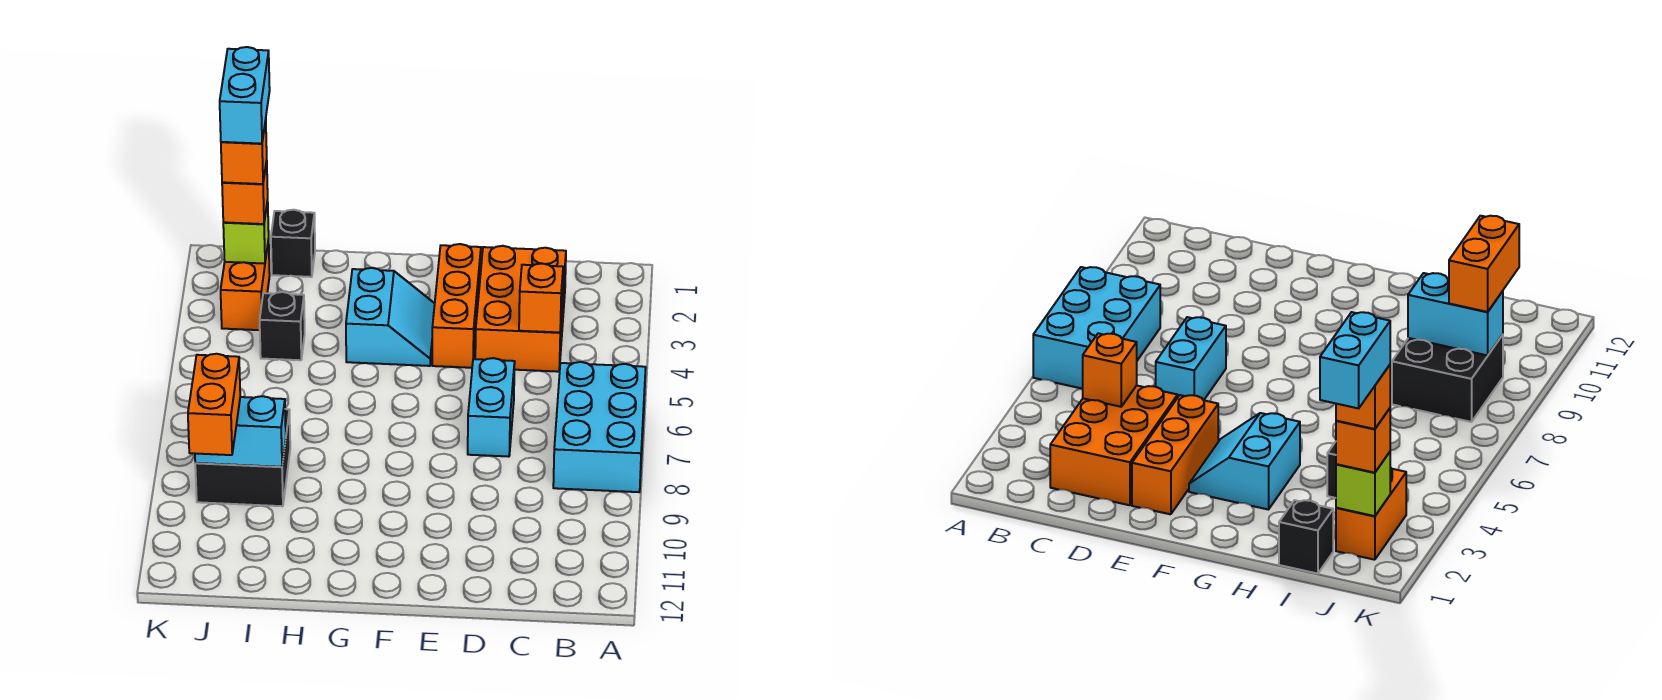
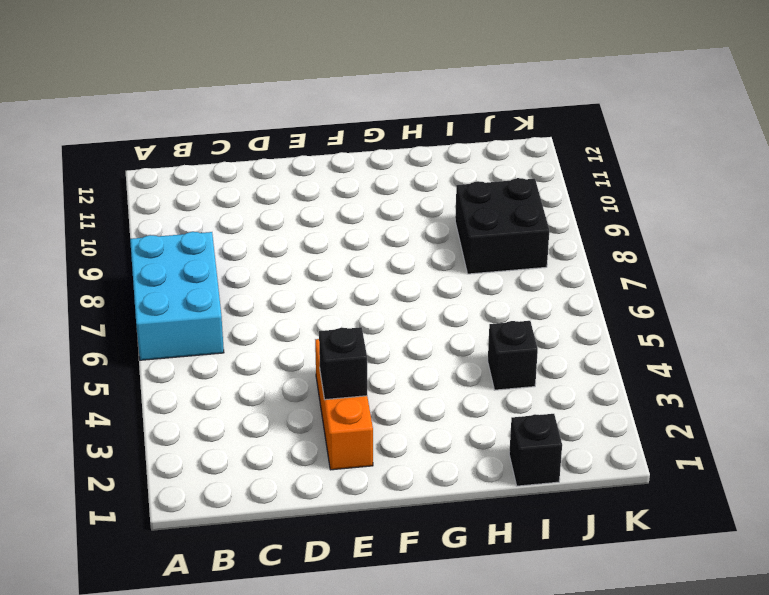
black brick E3 level 2 -> none
none -> orange brick C2:D4 level 1
none -> cyan brick D6:D7 level 1
none -> cyan slope F3:G4 level 1 top G

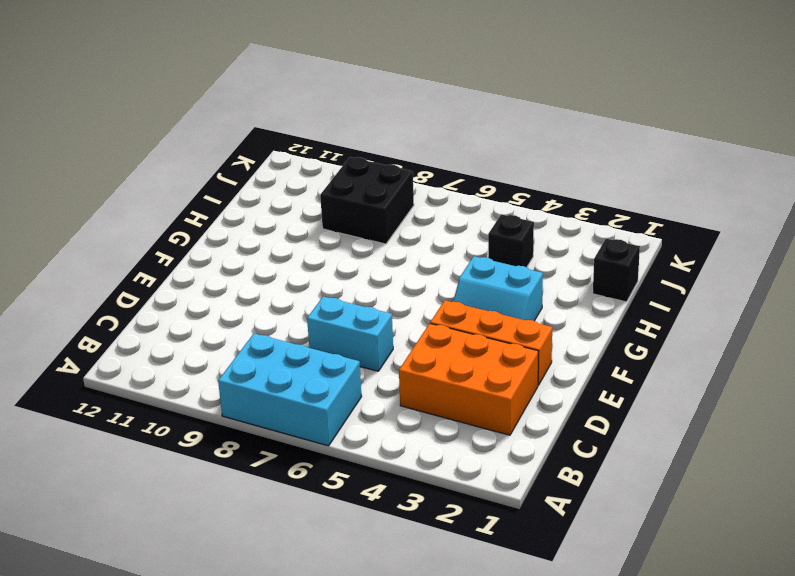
none -> orange brick J2:J3 level 1
none -> orange brick C4 level 2
none -> cyan brick I9:J9 level 2

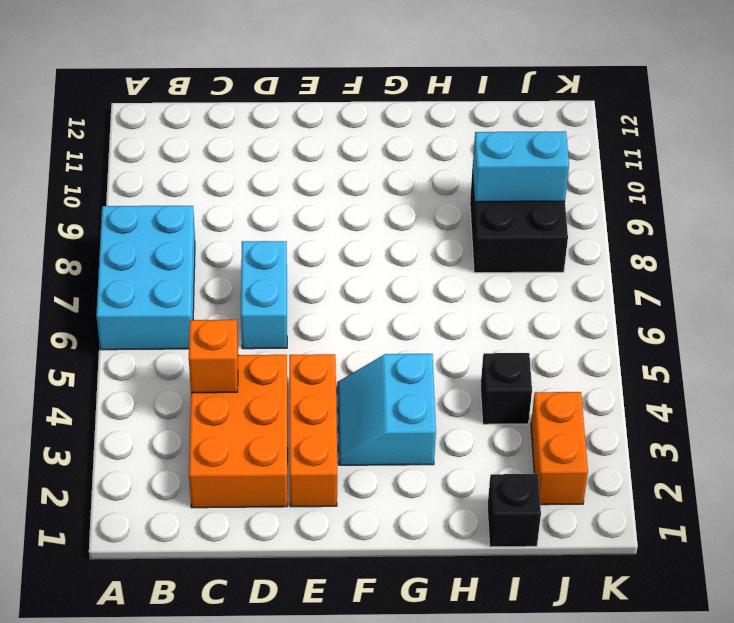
none -> lime brick J2 level 2
none -> orange brick J2 level 3
none -> orange brick J9:J10 level 3

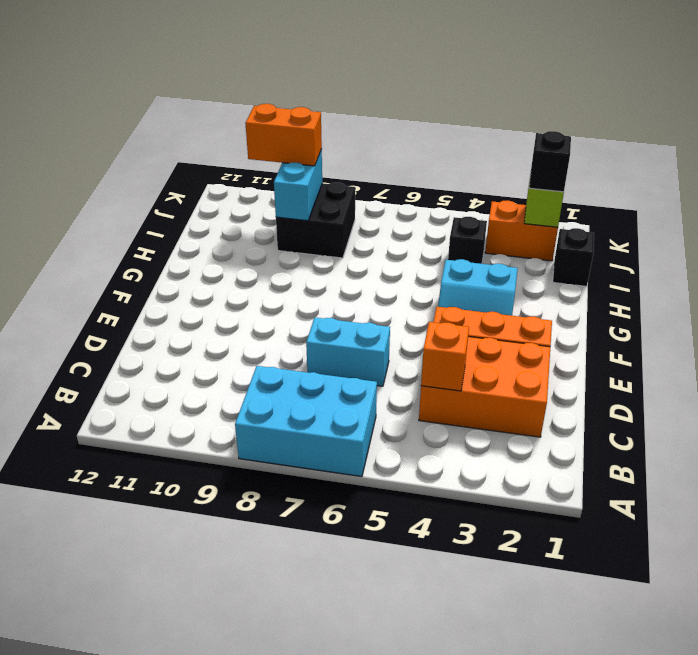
black brick J2 level 3 -> orange brick J2 level 3
none -> orange brick J2 level 4
none -> cyan brick J1:J2 level 5

